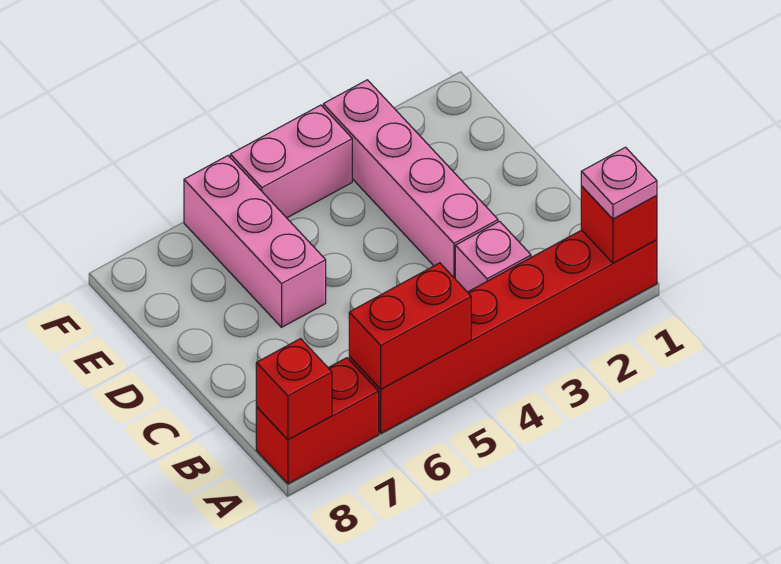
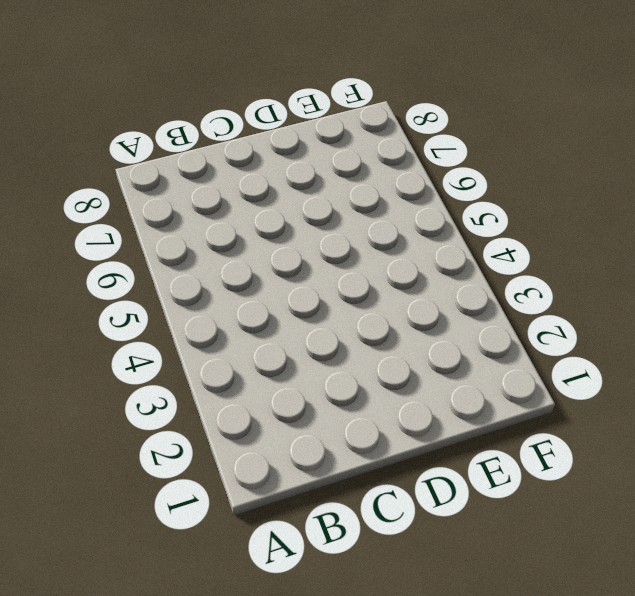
none -> red brick A1:A6 level 1
none -> red brick A7:A8 level 1

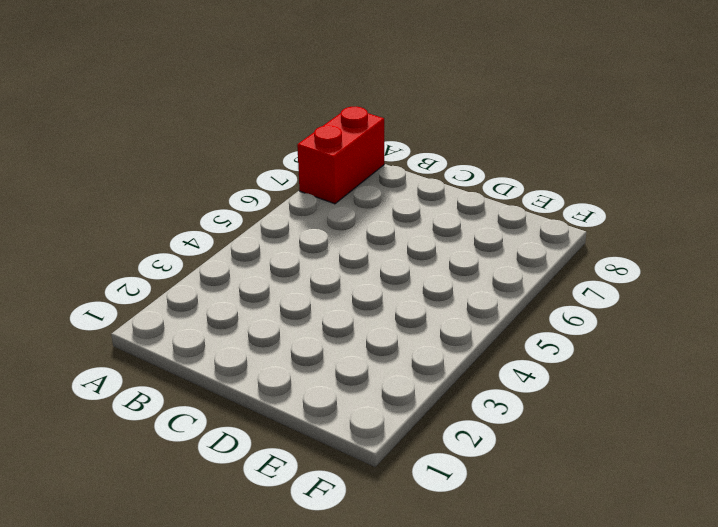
none -> red brick A1:A6 level 1
none -> pink brick B3 level 1

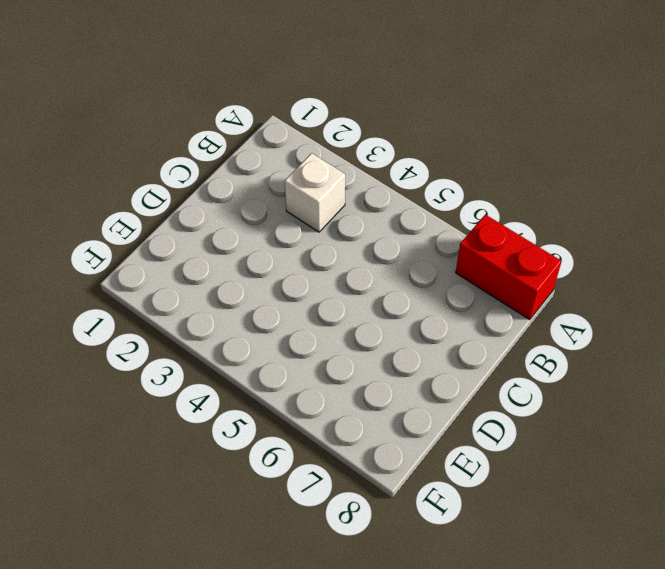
white brick B3 level 1 -> pink brick B3 level 1
none -> red brick A1:A6 level 1
none -> pink brick C3:F3 level 1

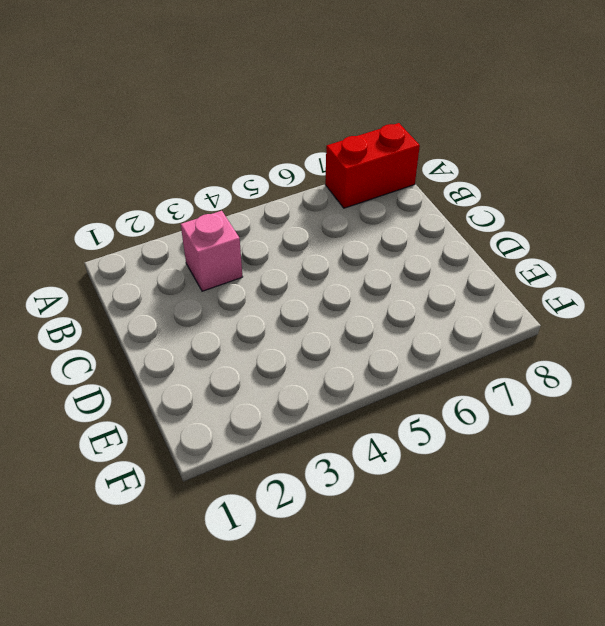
none -> red brick A1:A6 level 1
none -> pink brick C3:F3 level 1

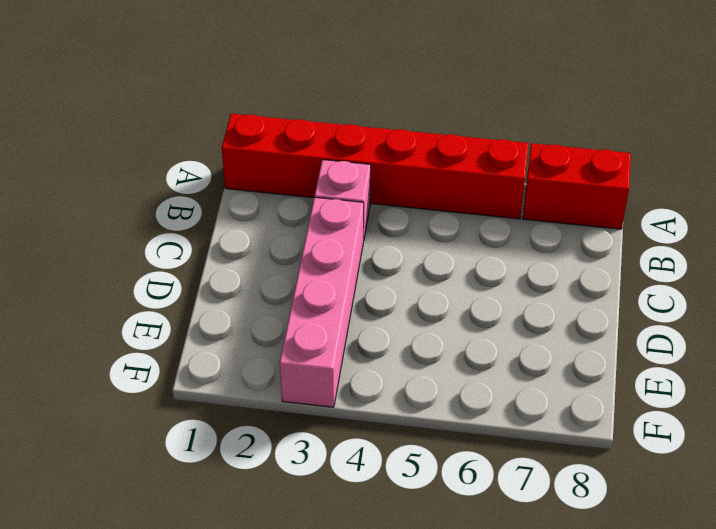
none -> pink brick D6:F6 level 1
none -> pink brick F4:F5 level 1

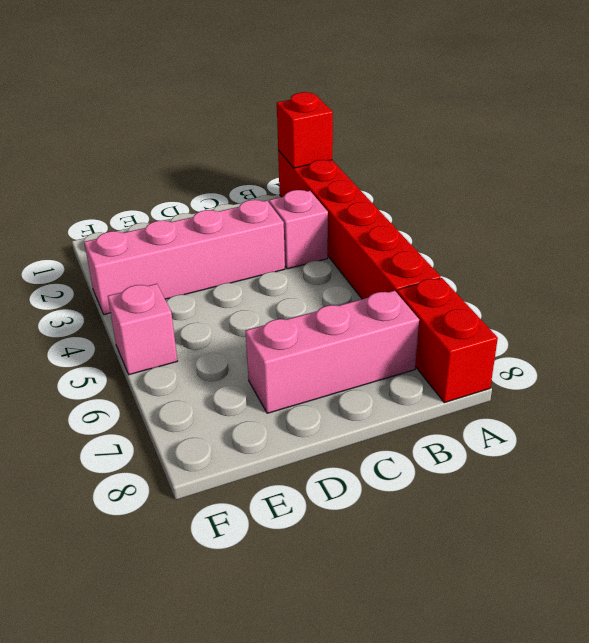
pink brick B7:D7 level 1 -> pink brick D6:F6 level 1
pink brick F5 level 1 -> pink brick F4:F5 level 1
none -> red brick A5:A6 level 2
none -> red brick A8 level 2

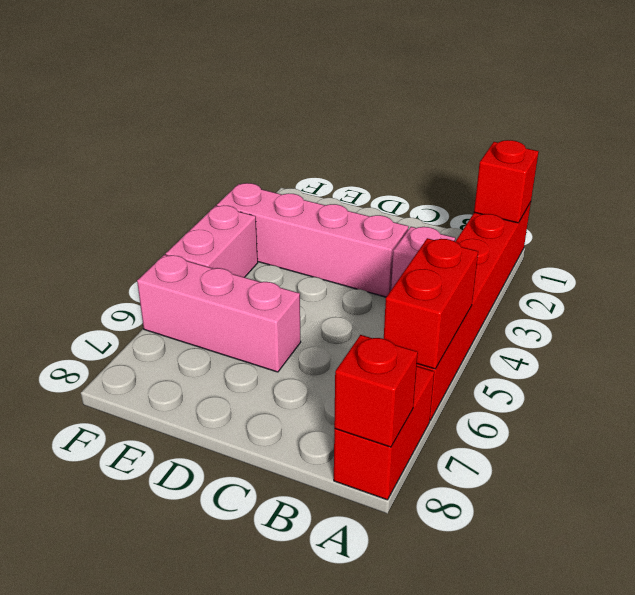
none -> pink plate A1 level 3

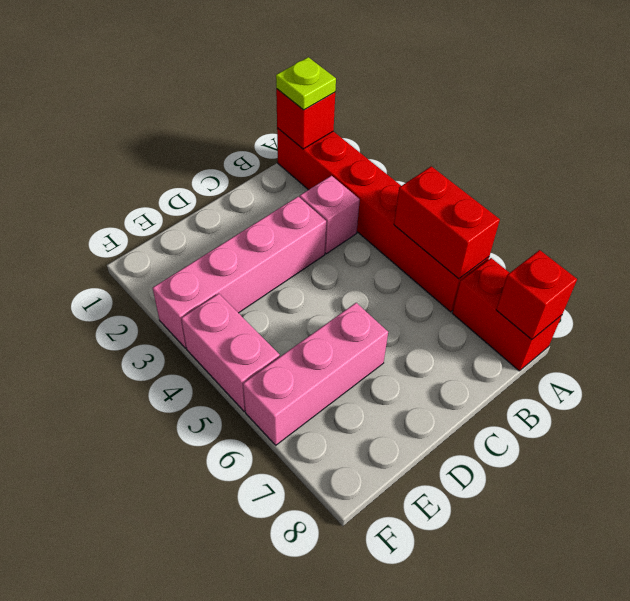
lime plate A1 level 3 -> pink plate A1 level 3

